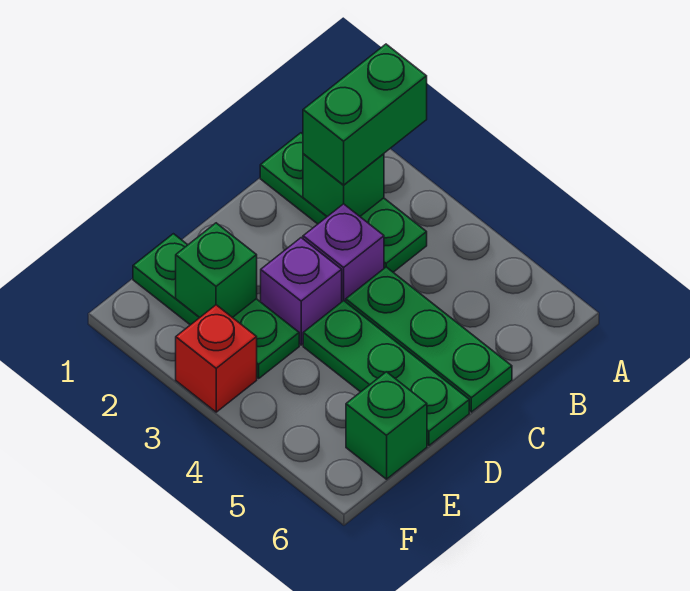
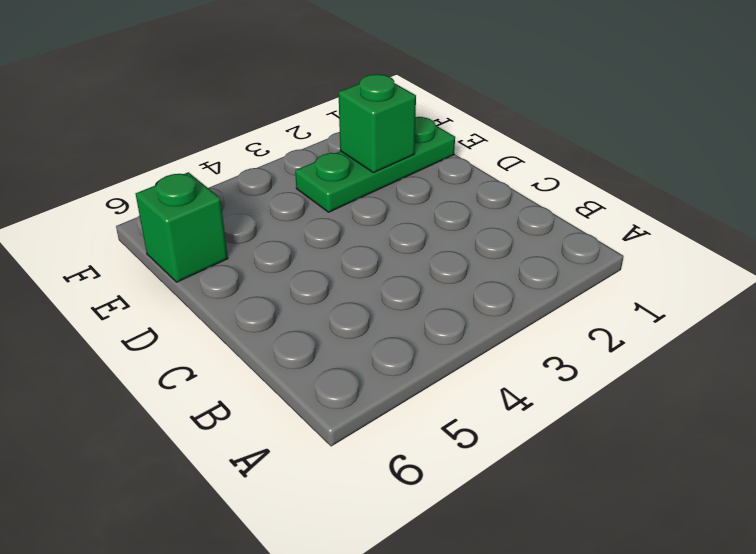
none -> green plate B1:B3 level 1
none -> purple brick C3 level 1

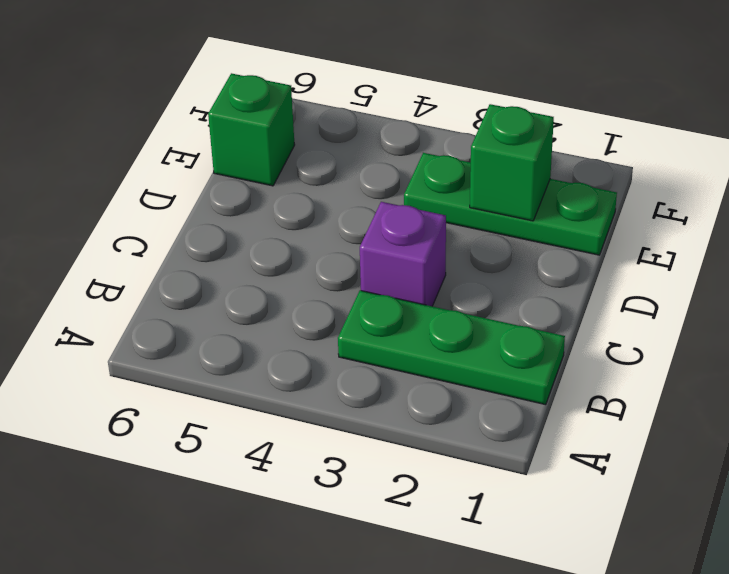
none -> green plate C4:C6 level 1
none -> purple brick D3 level 1

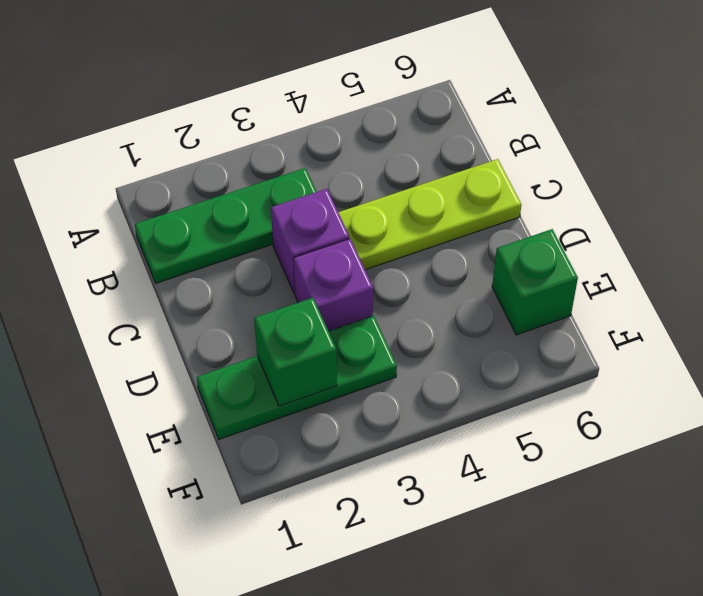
lime plate C4:C6 level 1 -> green plate C4:C6 level 1
none -> green plate D4:D6 level 1
none -> red brick F3 level 1

